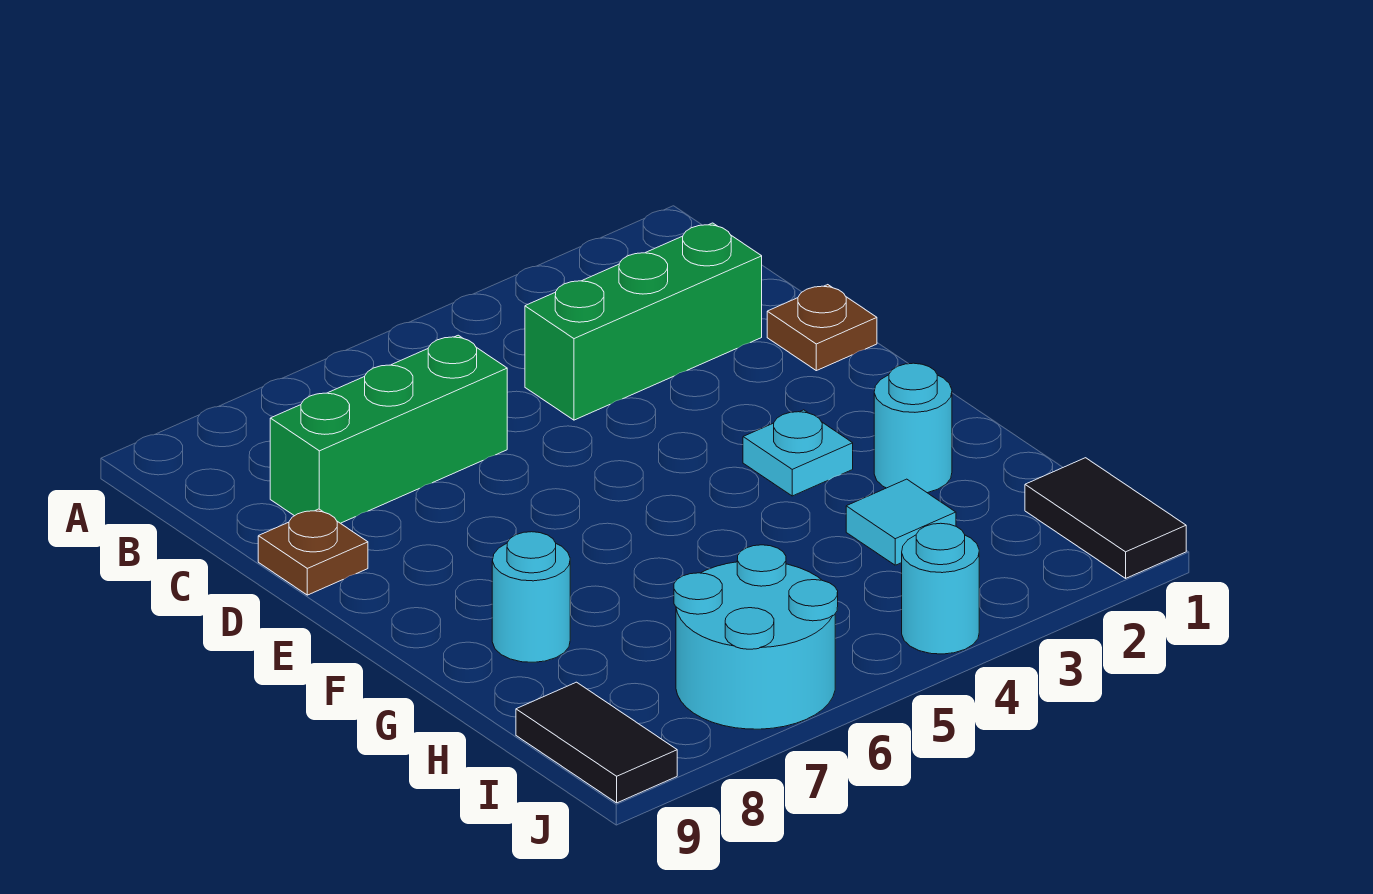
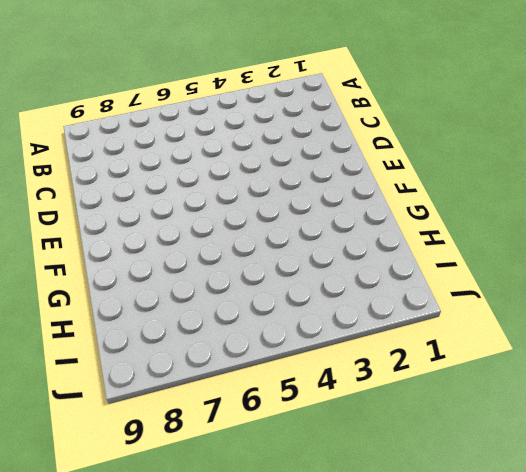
none -> green brick C2:C4 level 1
none -> green brick C6:C8 level 1
none -> brown plate D1 level 1

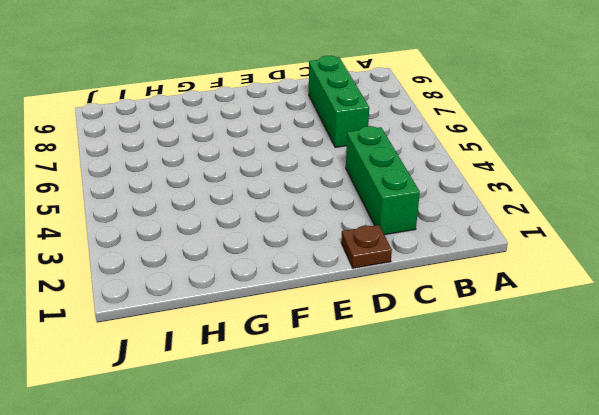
none -> brown plate D9 level 1
none -> cyan plate F3 level 1
none -> cyan round brick G2 level 1

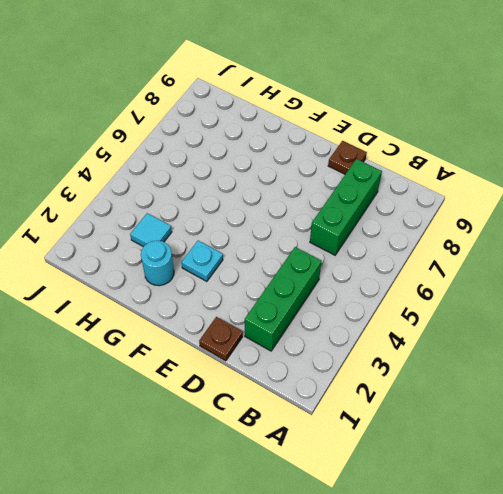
none -> cyan round brick G8 level 1
none -> black tile I1:J1 level 1
none -> cyan round brick I6:J7 level 1

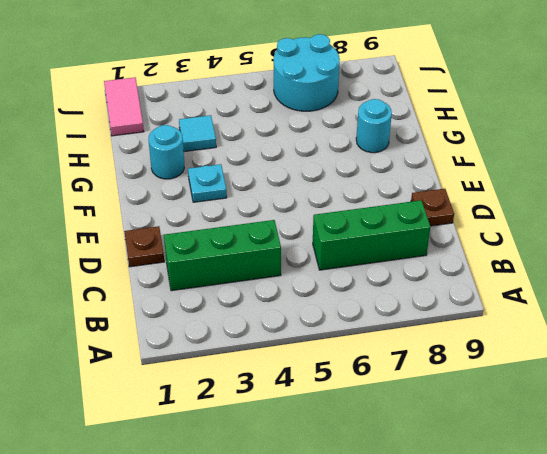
pink tile I1:J1 level 1 -> black tile I1:J1 level 1
none -> black tile I9:J9 level 1
none -> cyan round brick J4 level 1

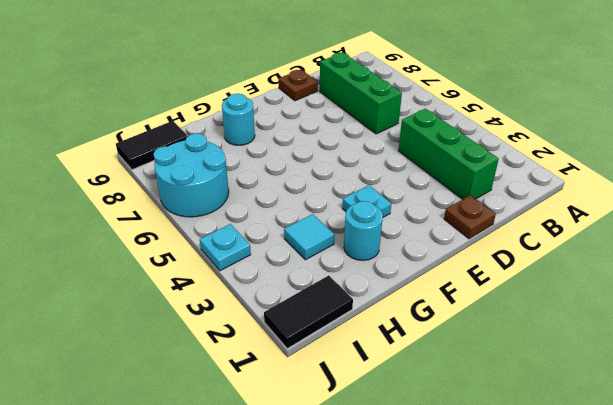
cyan plate J4 level 1 -> cyan round brick J4 level 1

